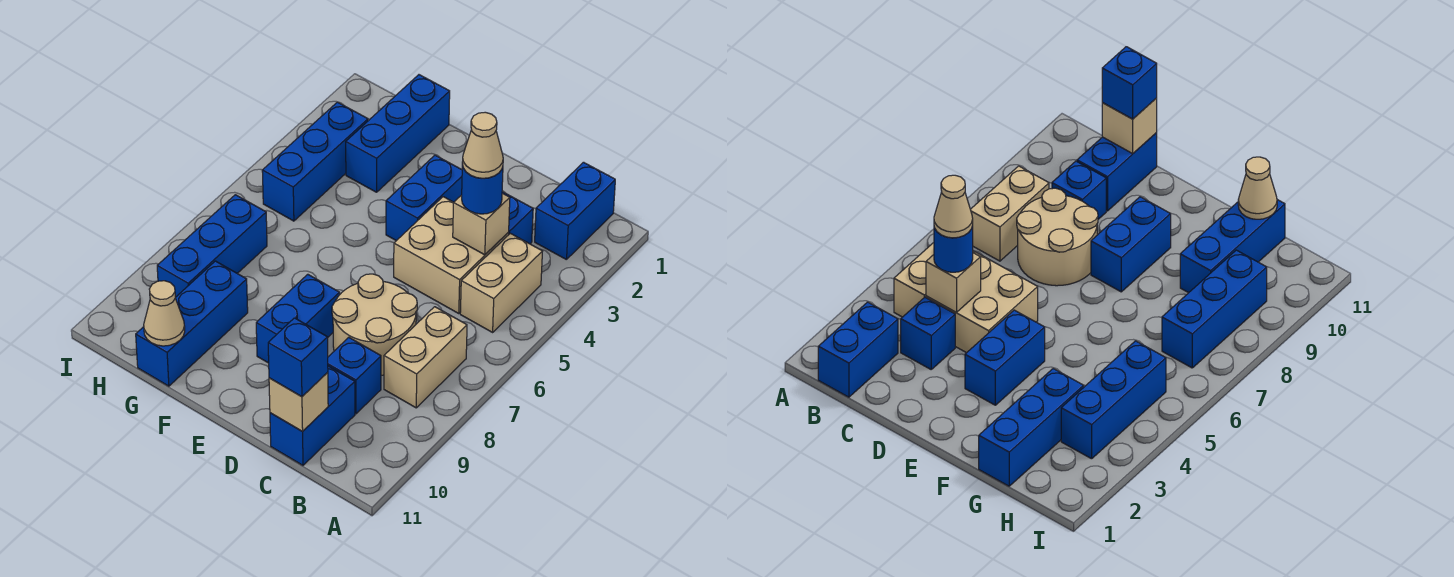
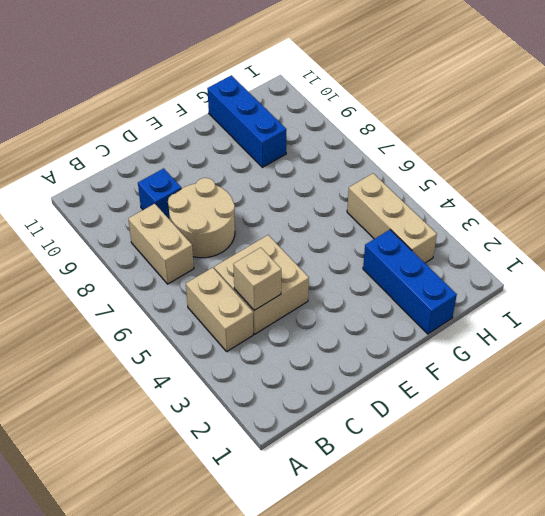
tan brick H3:H5 level 1 -> blue brick H3:H5 level 1
none -> blue brick B1:B2 level 1
none -> blue brick C3 level 1
none -> blue brick C10:C11 level 1

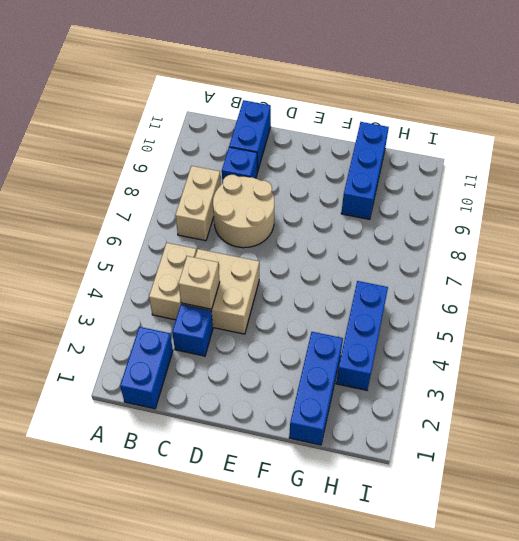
none -> blue brick E3:E4 level 1
none -> blue brick E8:E9 level 1
none -> blue brick H7:H9 level 1

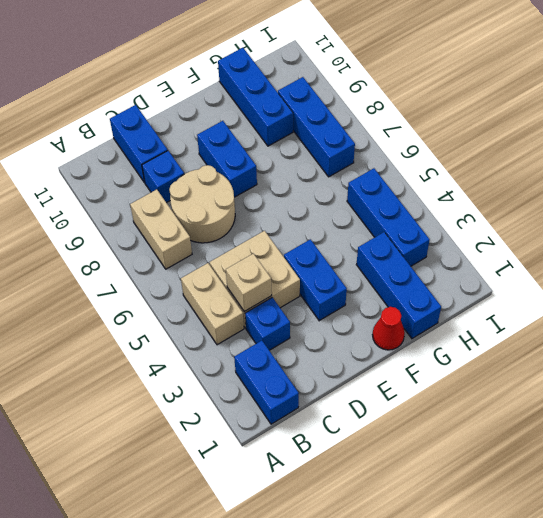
red cone F1 level 1 -> none
none -> tan brick C11 level 2
none -> tan cone G11 level 2
none -> blue round brick C4 level 3

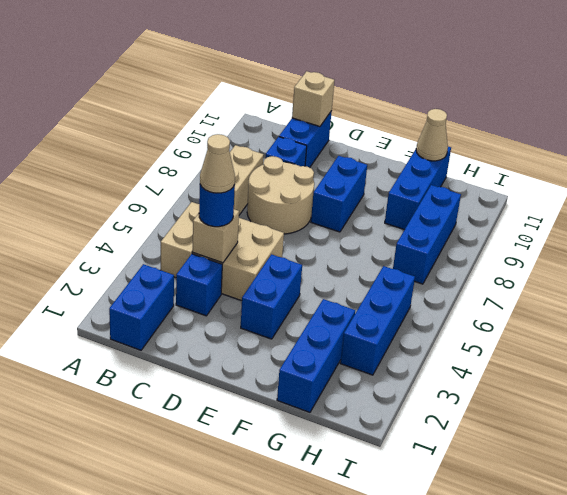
none -> blue brick C11 level 3

